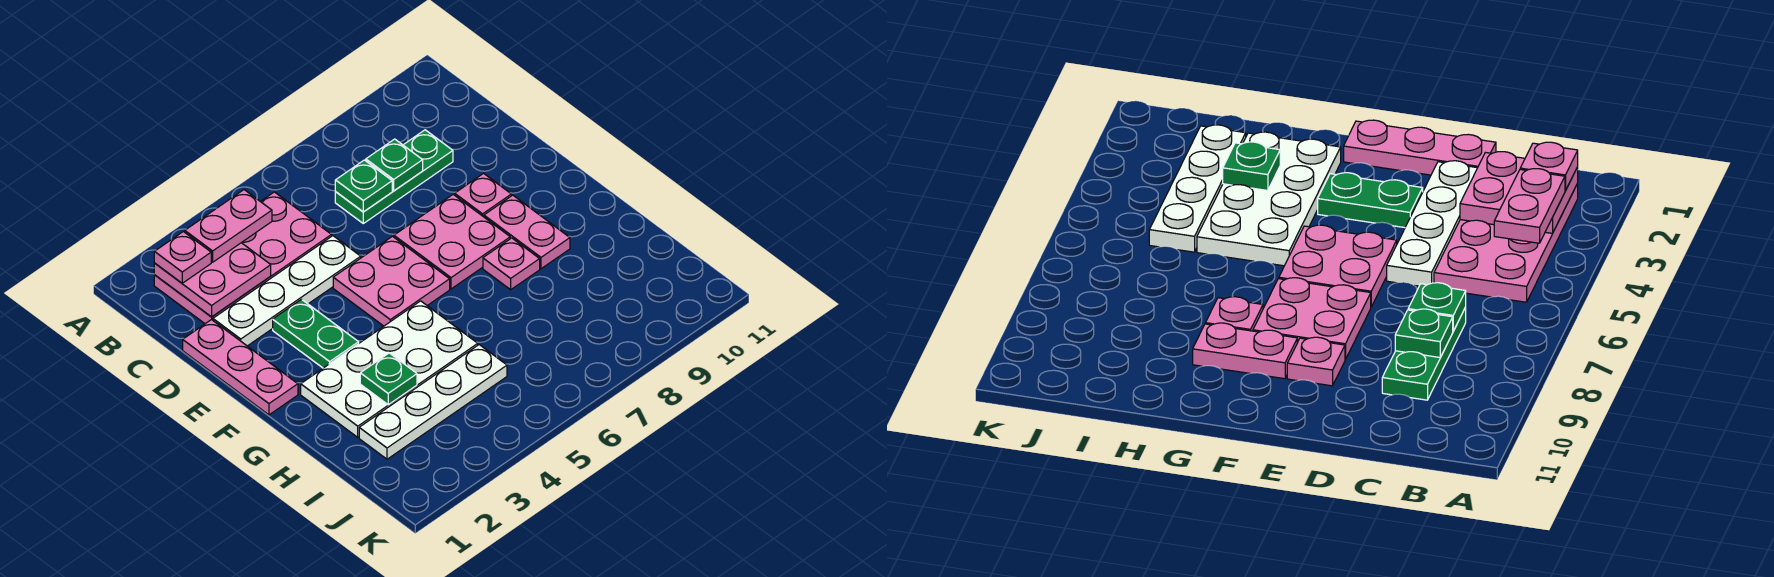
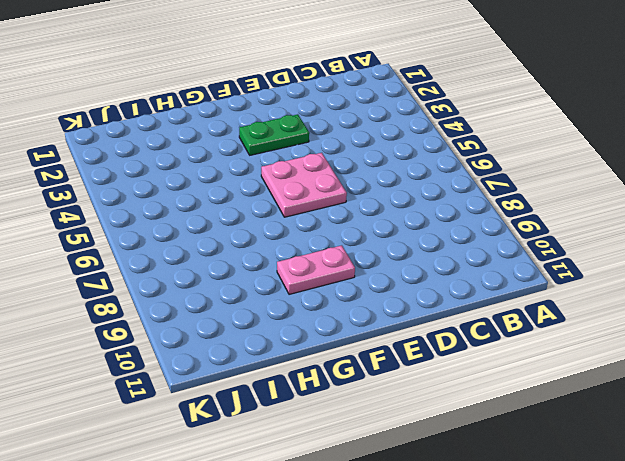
none -> pink plate B2:C5 level 1
none -> green plate C7:C9 level 1
none -> pink plate D1:F1 level 1

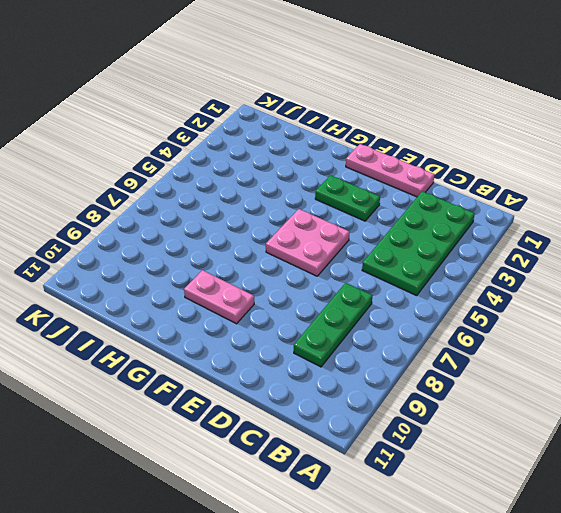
green plate B2:C5 level 1 -> pink plate B2:C5 level 1
none -> white plate D2:D5 level 1
none -> pink plate E7:F8 level 1
none -> pink plate E9 level 1

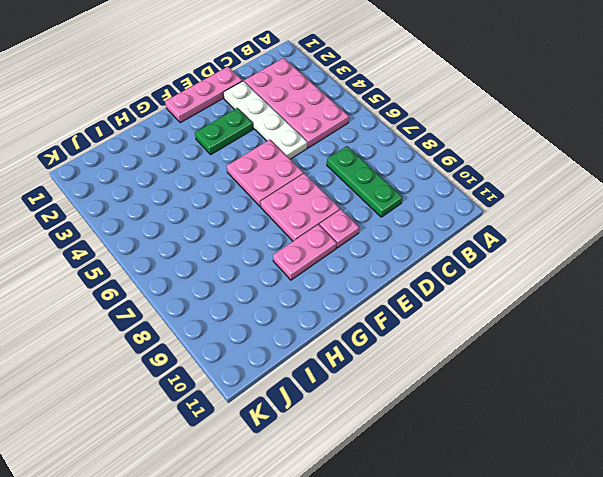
none -> white plate G2:H5 level 1
none -> pink plate G8 level 1
none -> white plate I2:I5 level 1

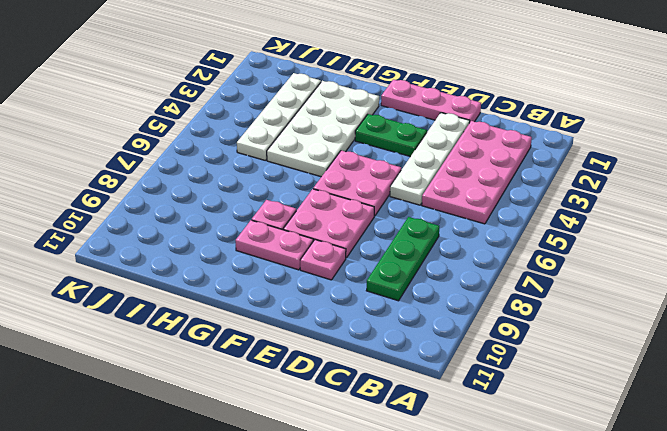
none -> pink plate B2:C3 level 2
none -> green plate C7 level 2
none -> green plate C8 level 2

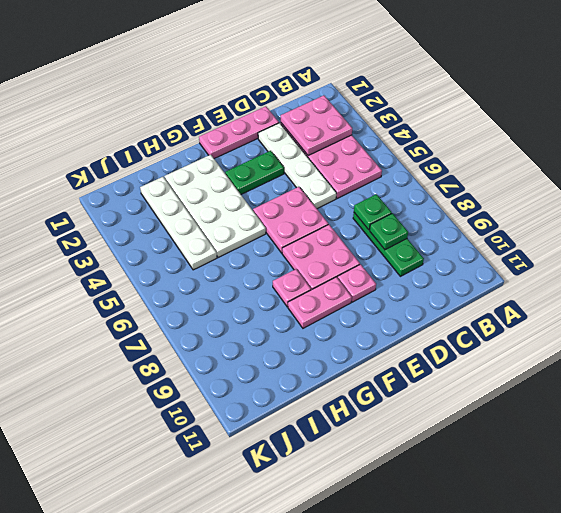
none -> green plate H3 level 2
none -> pink plate B2 level 3
none -> pink plate B3:B4 level 3

